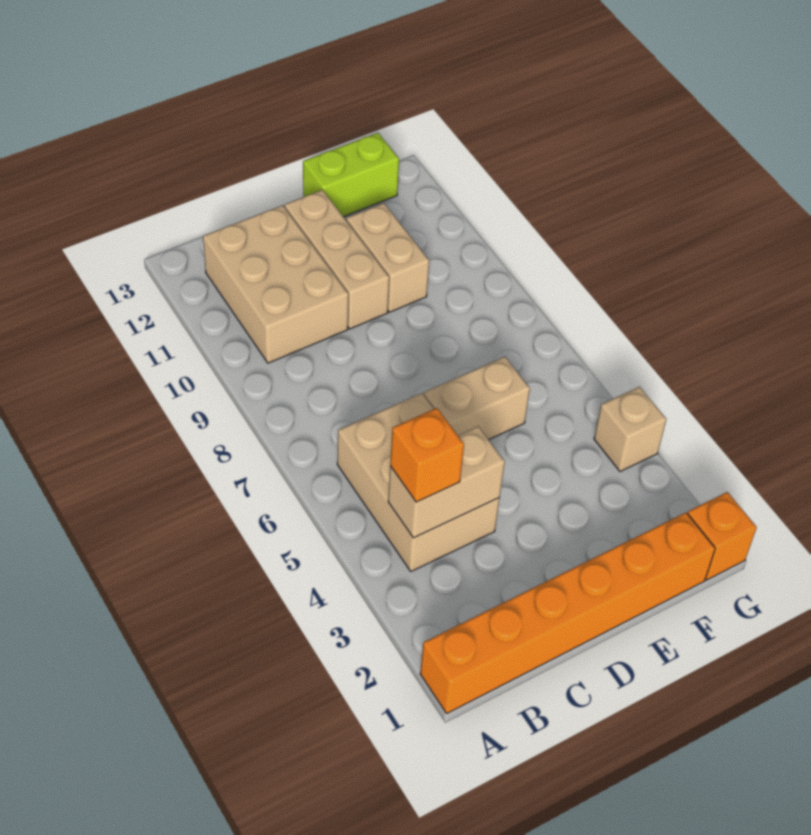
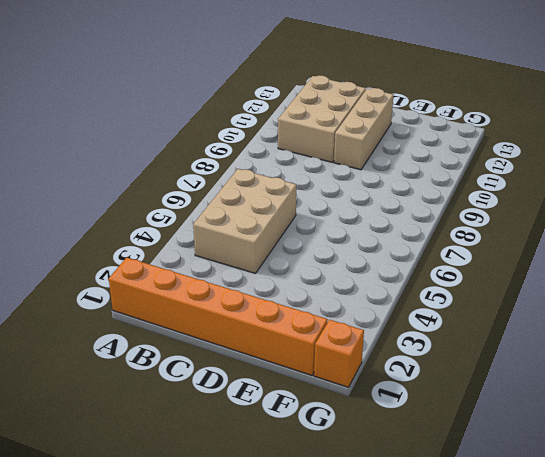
none -> tan brick D6:E6 level 1
none -> tan brick E10:E11 level 1

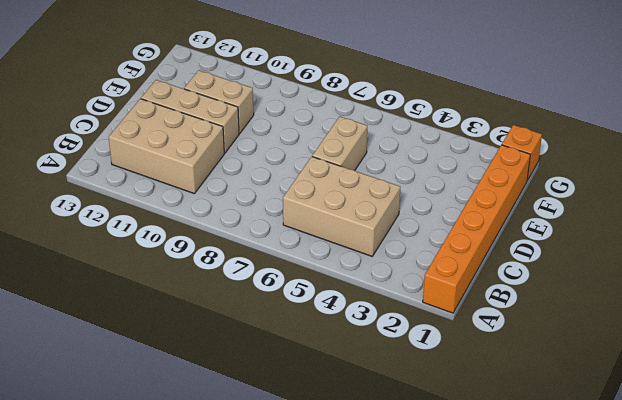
none -> lime brick E13:F13 level 1
none -> tan brick G4 level 1

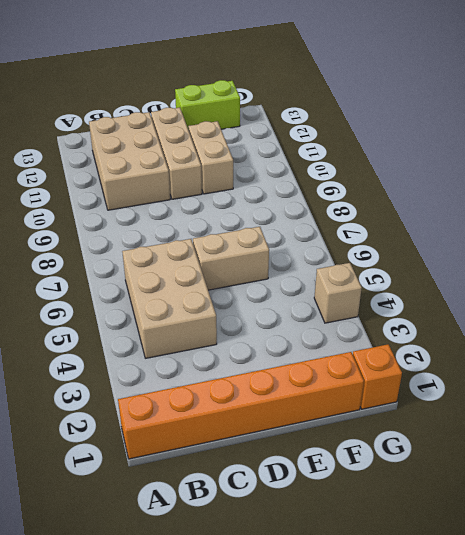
none -> tan brick B4:C4 level 2
none -> orange brick B4 level 3

